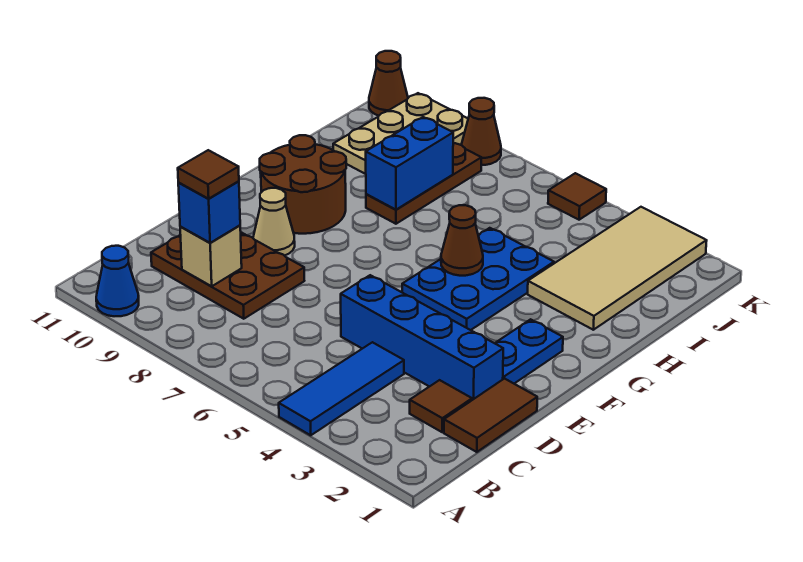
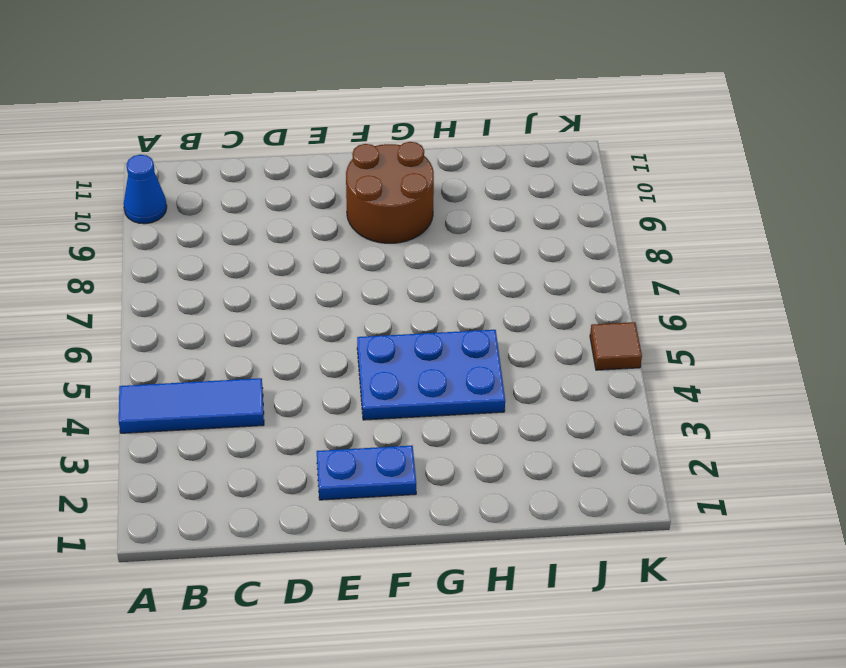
none -> brown tile C1:D1 level 1
none -> brown tile C2 level 1
none -> brown plate C8:D10 level 1

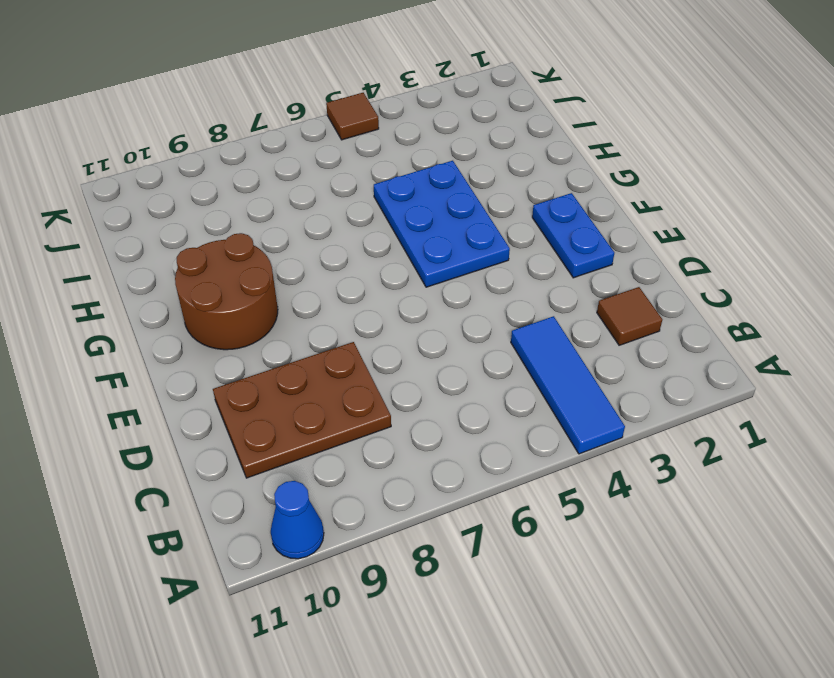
none -> brown tile C1:D1 level 1
none -> blue brick D2:D5 level 1
none -> tan cone E9 level 1

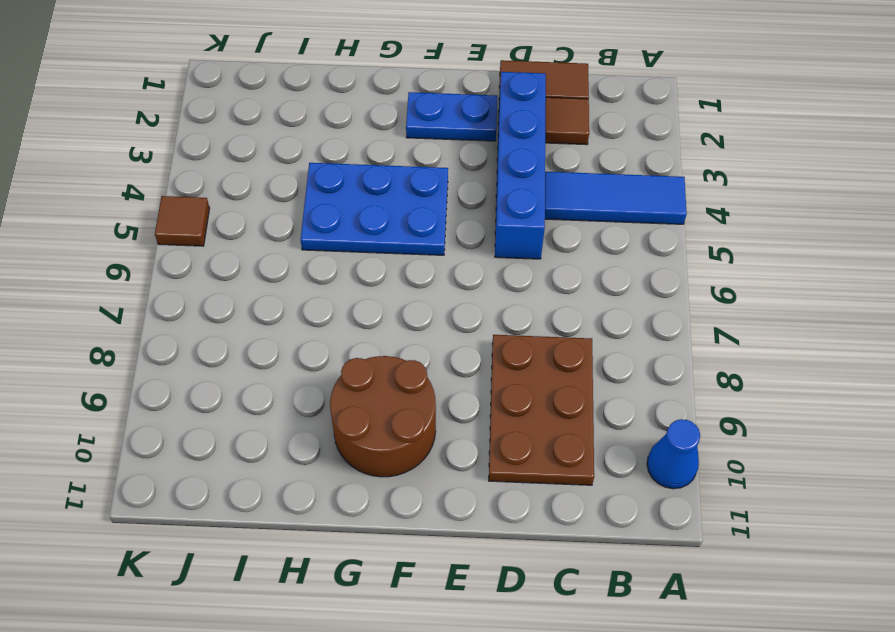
none -> tan cone E9 level 1
none -> tan tile H2:K3 level 1
none -> brown plate H8:J8 level 1

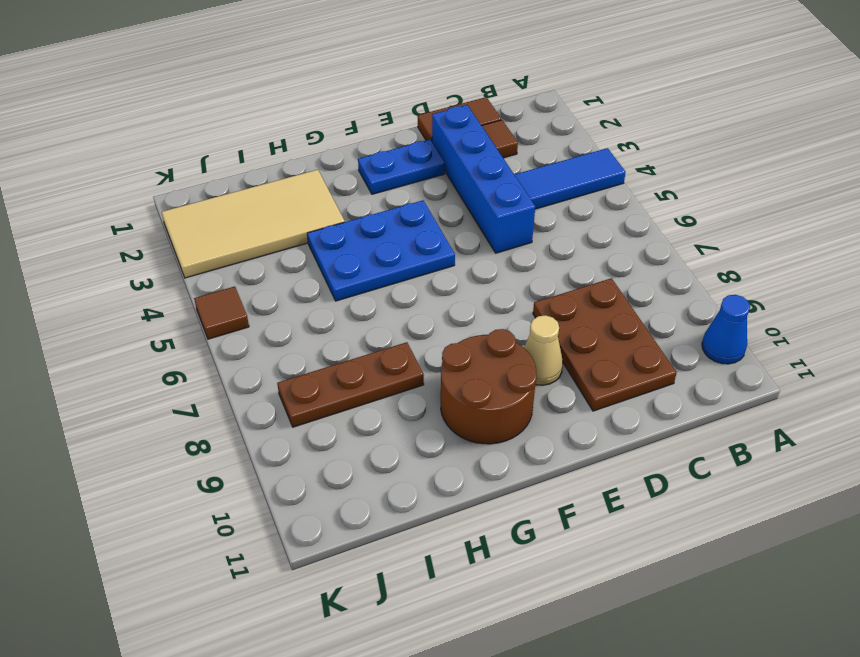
none -> tan plate I9:K10 level 1
none -> brown cone K8 level 1
none -> brown cone K11 level 1

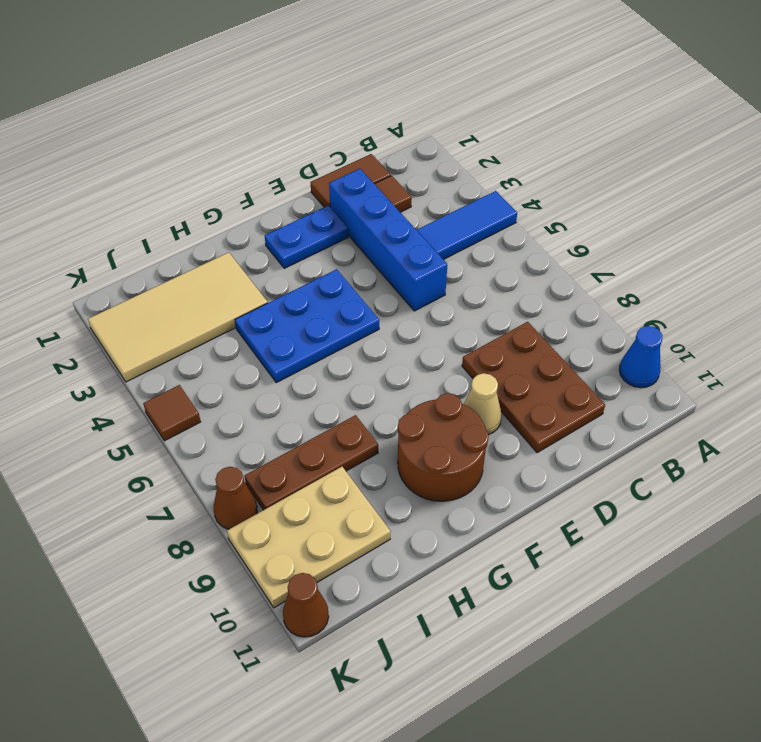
none -> tan brick C9 level 2
none -> brown cone G5 level 2
none -> blue brick H8:I8 level 2

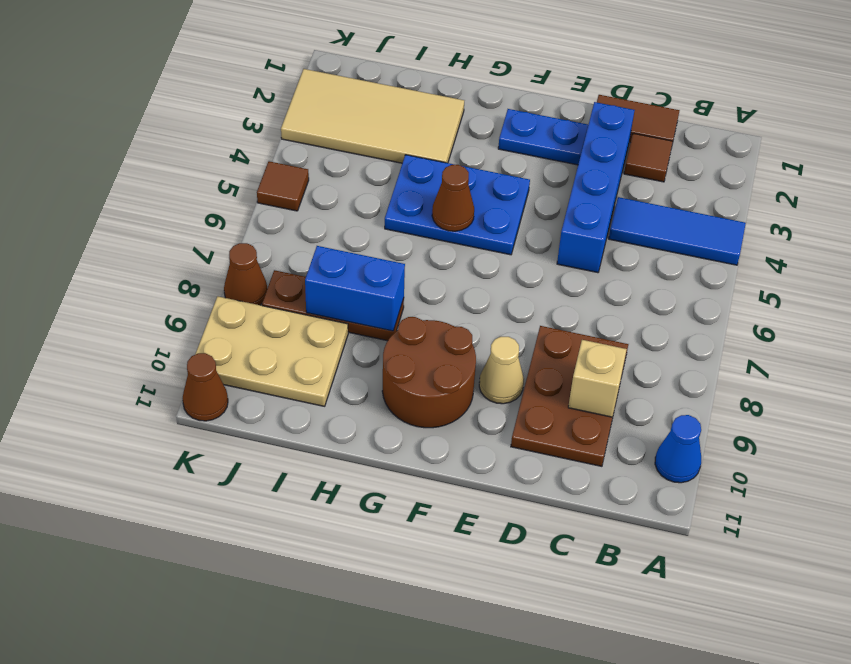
none -> blue brick C9 level 3
none -> brown tile C9 level 4

